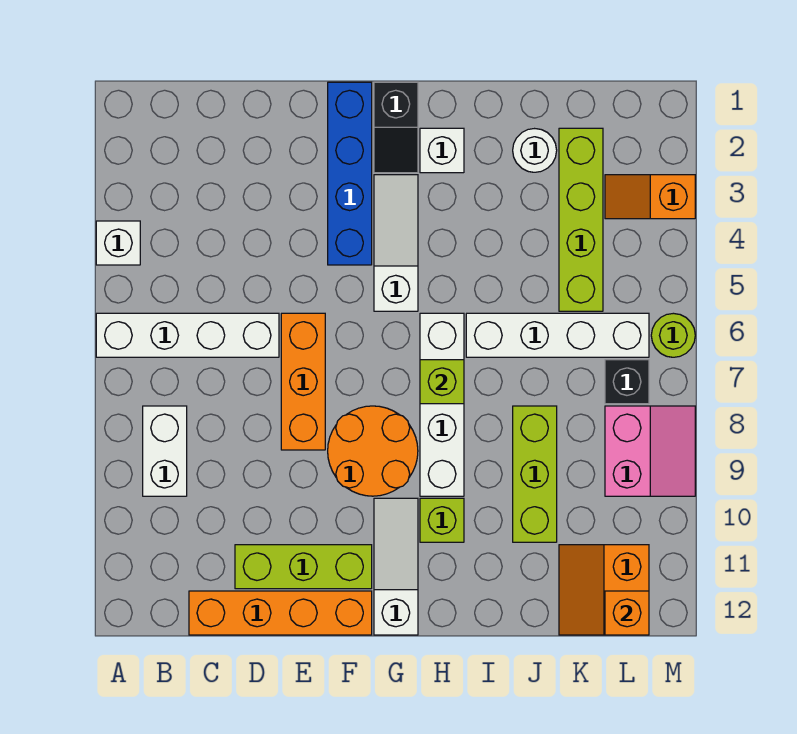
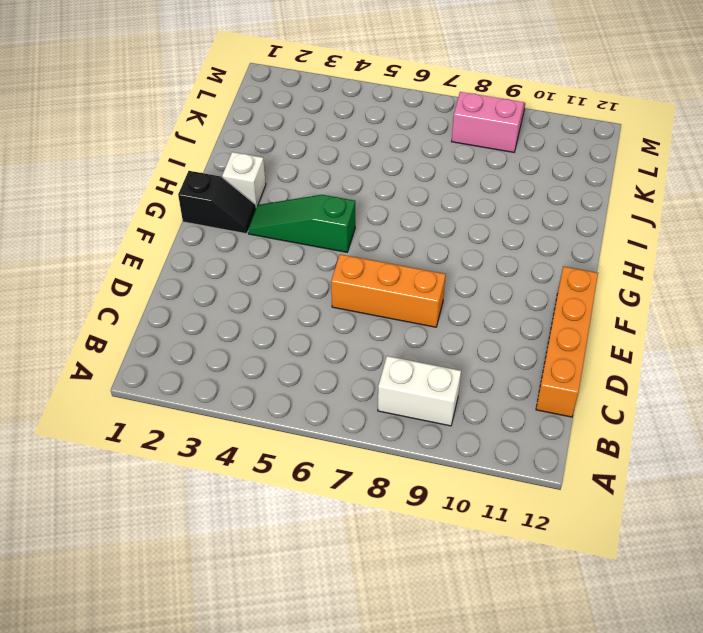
green slope G3:G5 level 1 top 5 -> white slope G3:G5 level 1 top 5
none -> white brick A4 level 1
none -> white brick A6:D6 level 1
none -> lime brick D11:F11 level 1

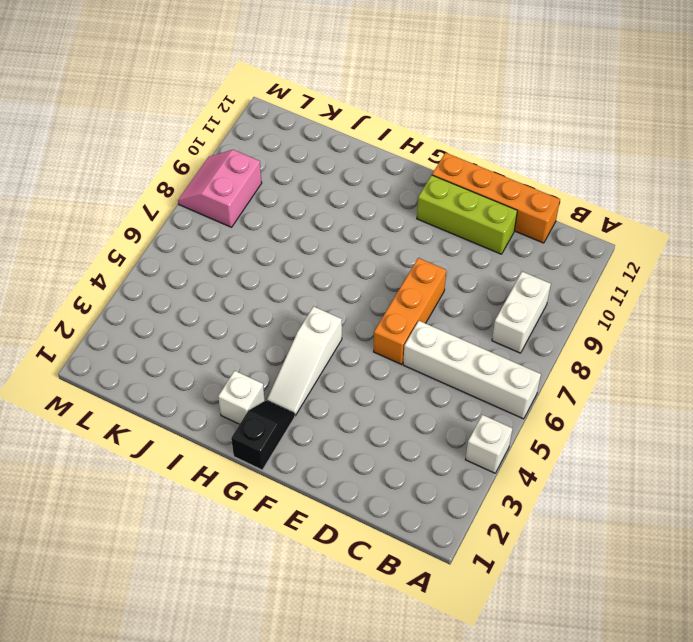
none -> blue brick F1:F4 level 1
none -> orange round brick F8:G9 level 1
none -> white slope G10:G12 level 1 top 12

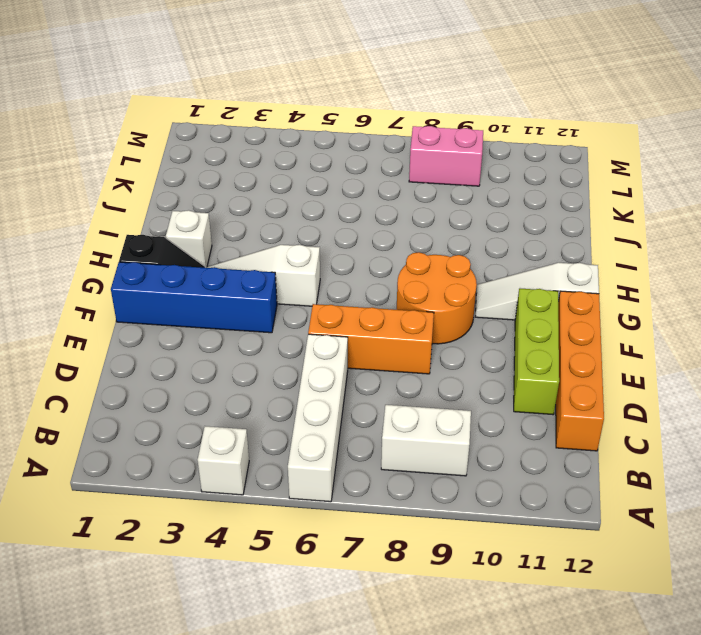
none -> white brick H6:H9 level 1
none -> lime brick H10 level 1
none -> white brick I6:L6 level 1

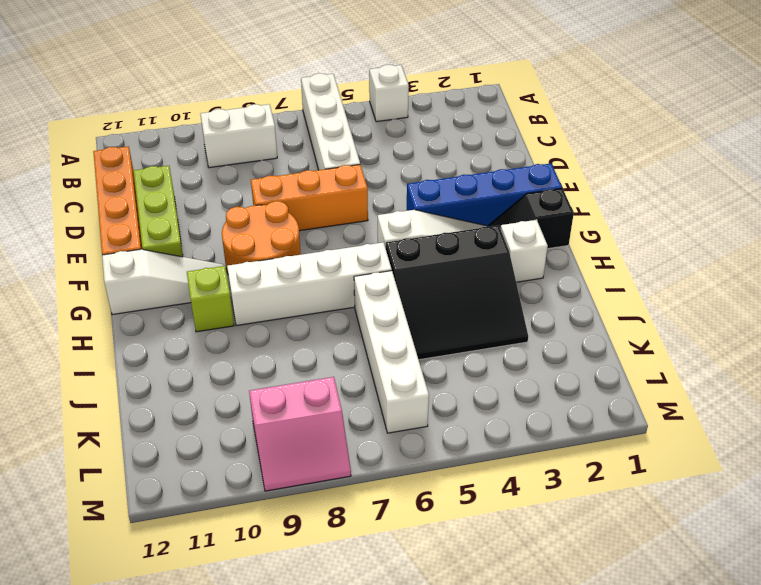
black slope H3:J5 level 1 top H -> none
none -> white round brick J2 level 1
none -> lime brick J8:J10 level 1
none -> lime brick K2:K5 level 1

